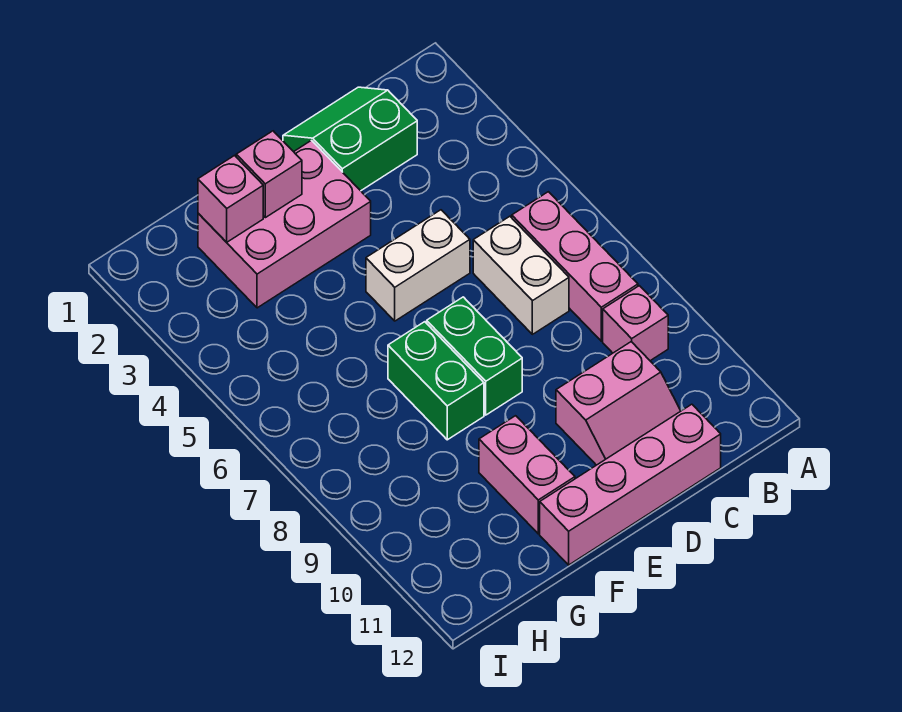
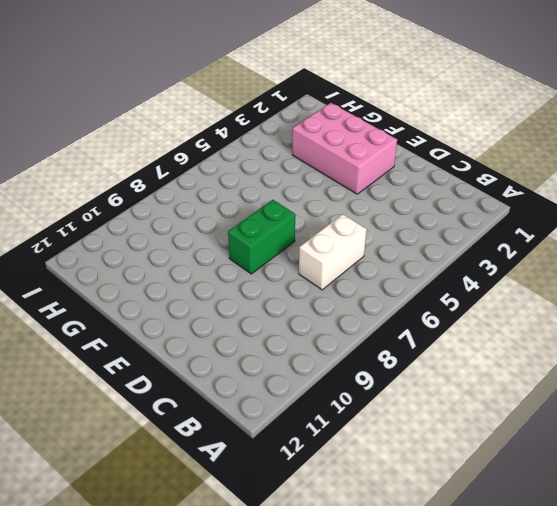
none -> pink brick B6:B8 level 1
none -> pink brick B9 level 1
none -> green slope C1:D2 level 1 top 2

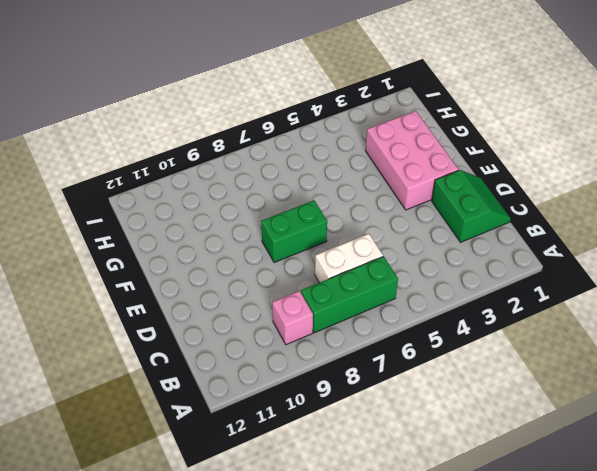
green brick B6:B8 level 1 -> pink brick B6:B8 level 1
none -> pink slope C10:D11 level 1 top 10
none -> pink brick C12:F12 level 1
none -> white brick D5:E5 level 1

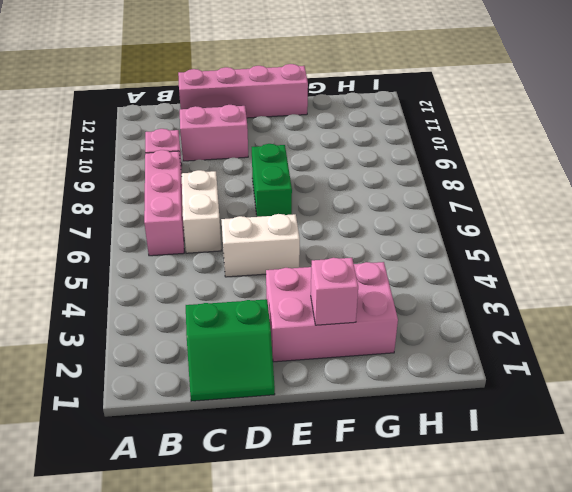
none -> green brick F7:F8 level 1
none -> pink brick F10:F11 level 1
none -> pink brick G2 level 2

